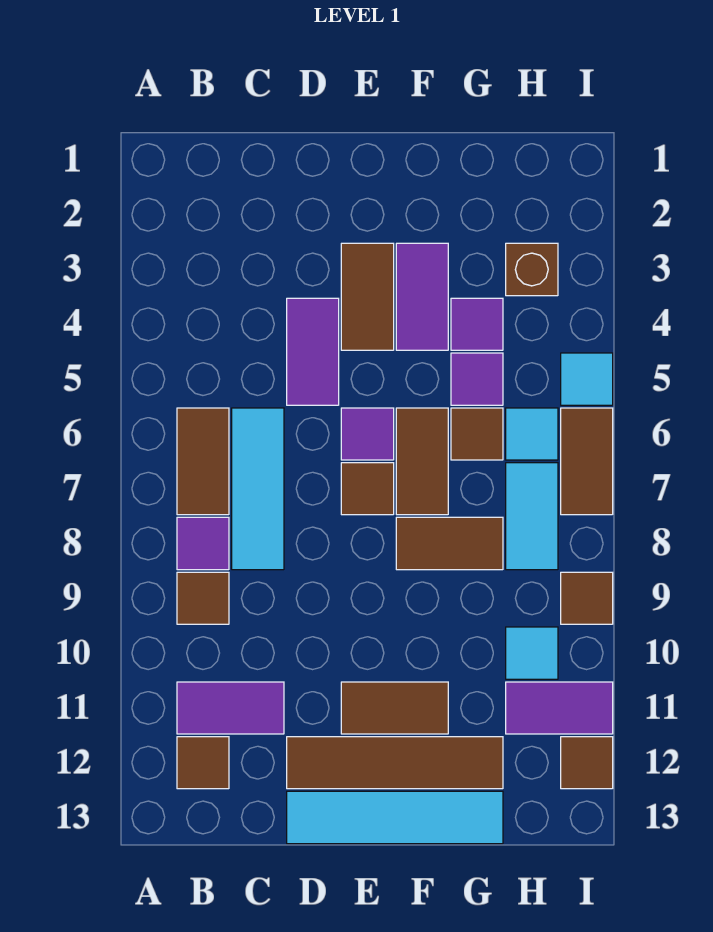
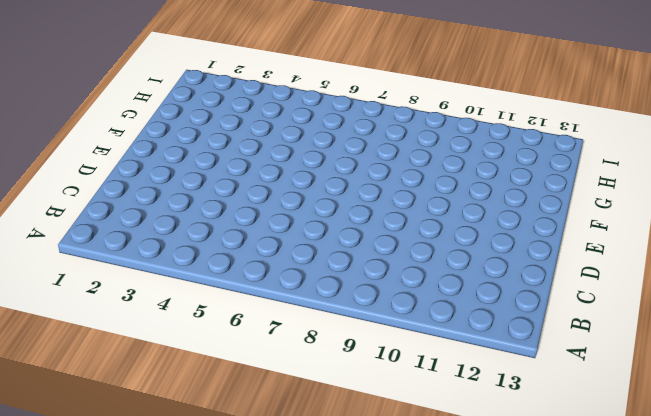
none -> brown tile B6:B7 level 1
none -> purple tile B8 level 1
none -> brown tile B9 level 1

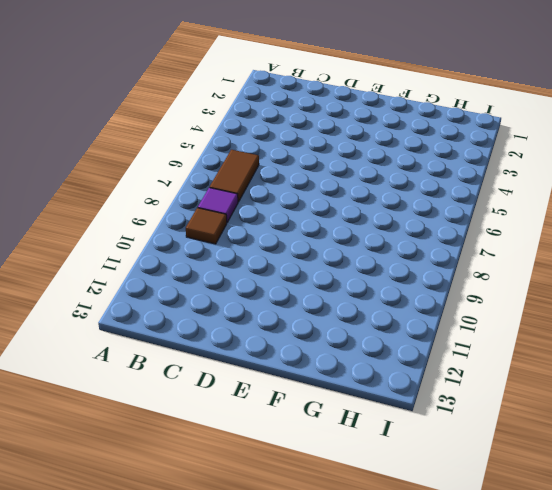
none -> purple tile B11:C11 level 1
none -> brown tile B12 level 1
none -> cyan tile C6:C8 level 1

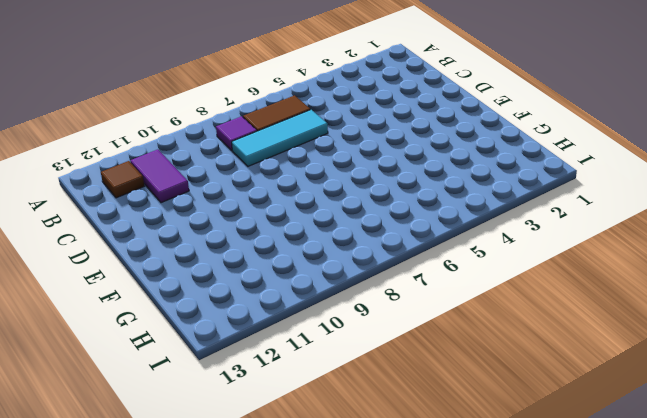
none -> brown tile B9 level 1
none -> purple tile D4:D5 level 1
none -> brown tile D12:G12 level 1

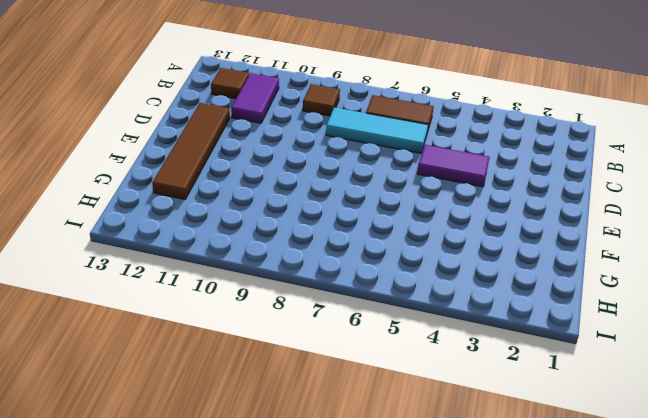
none -> purple tile B8 level 1
none -> cyan tile D13:G13 level 1
none -> brown tile E3:E4 level 1

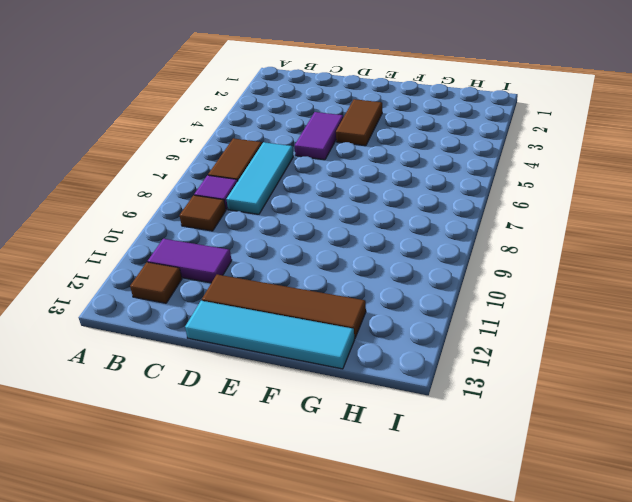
none -> purple tile E6 level 1
none -> brown tile E7 level 1
none -> brown tile E11:F11 level 1

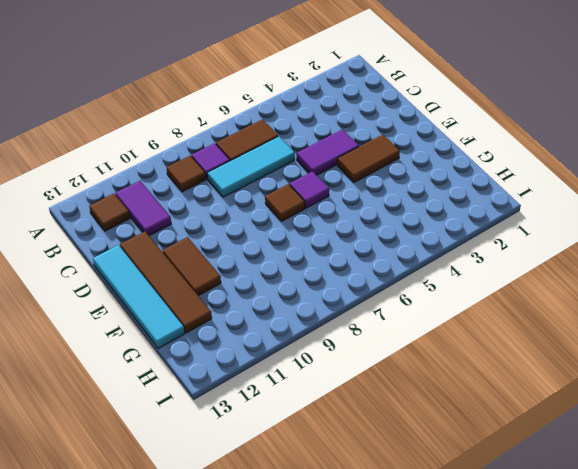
none -> purple tile F3:F4 level 1
none -> brown tile F6:F7 level 1
none -> brown tile F8:G8 level 1

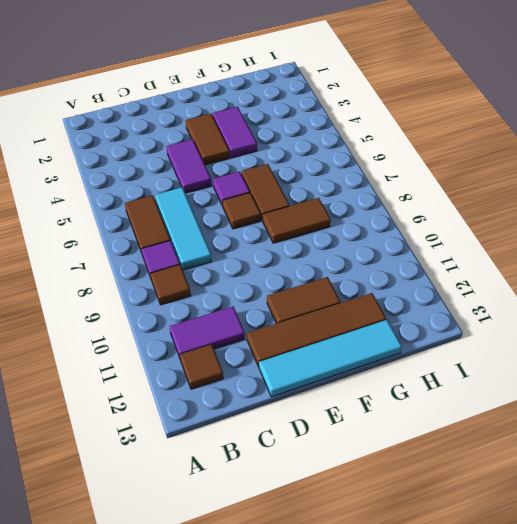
none -> purple tile G4 level 1
none -> purple tile G5 level 1
none -> brown tile G6 level 1

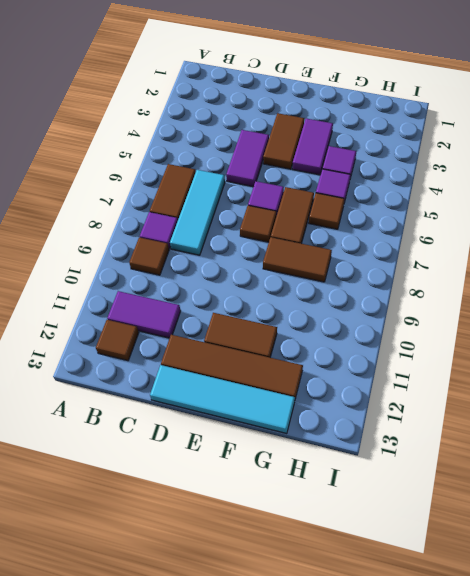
none -> brown brick H3 level 1
none -> cyan tile H6 level 1
none -> cyan tile H7:H8 level 1

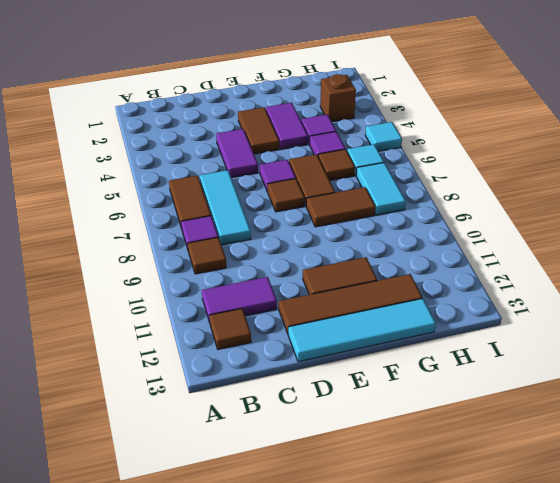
none -> cyan tile H10 level 1
none -> purple tile H11:I11 level 1
none -> brown tile I6:I7 level 1

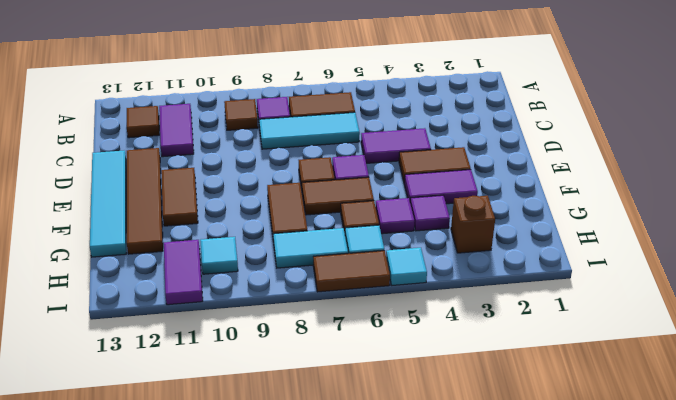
none -> brown tile I9 level 1
none -> brown tile I12 level 1

